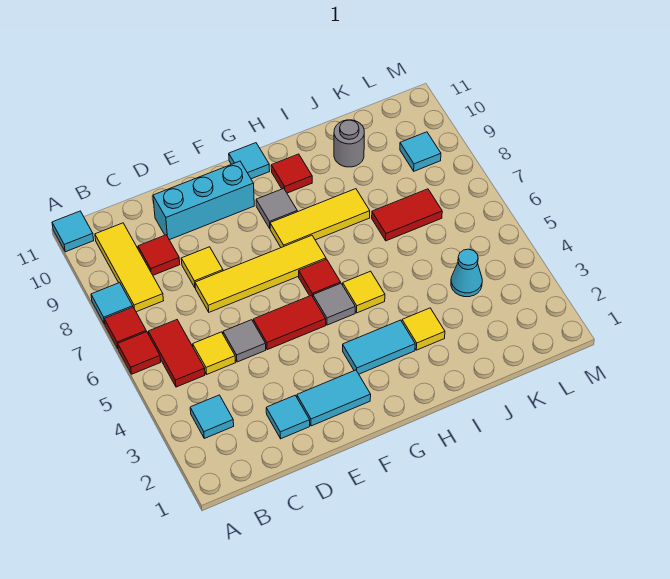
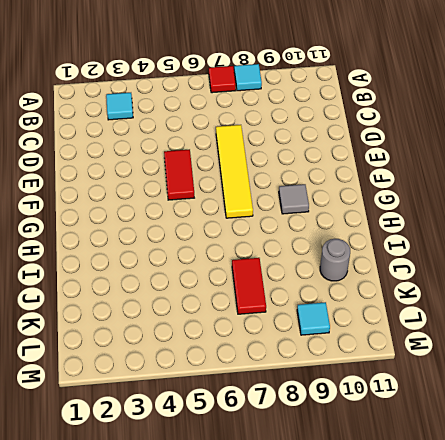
none -> red tile A6 level 1
none -> cyan tile A11 level 1
none -> red tile B5:B6 level 1

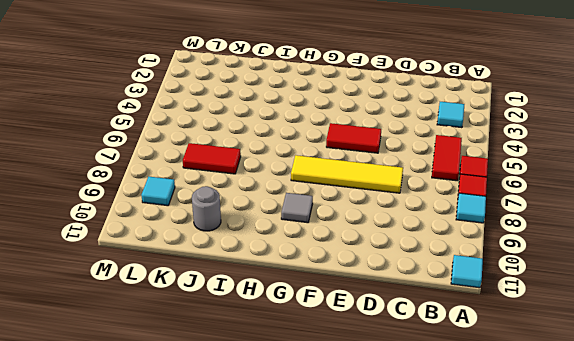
none -> yellow tile B8:B10 level 1
none -> yellow tile C5 level 1
none -> red tile C9 level 1

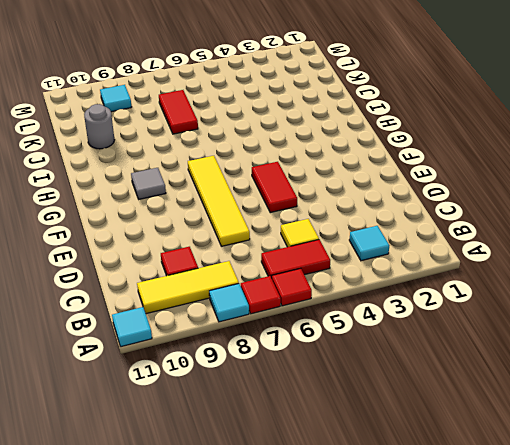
none -> cyan tile D2 level 1
none -> grey tile D5 level 1
none -> yellow tile D8 level 1

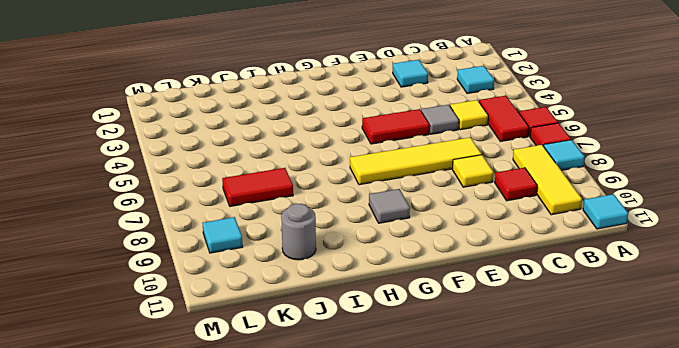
none -> cyan brick D10:F10 level 1
none -> cyan tile E2:F2 level 1
none -> cyan tile G3:H3 level 1

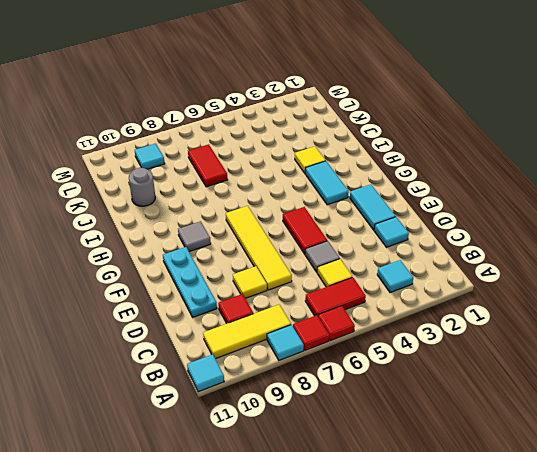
cyan plate D10:F10 level 1 -> cyan brick D10:F10 level 1
none -> grey tile G5 level 1
none -> red tile G6 level 1
none -> yellow tile G8:I8 level 1

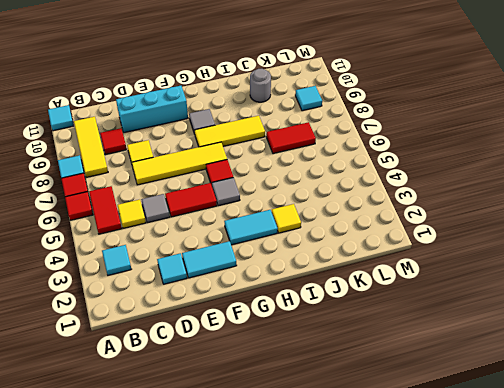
none -> cyan tile G11 level 1
none -> yellow tile H5 level 1
none -> red tile H10 level 1

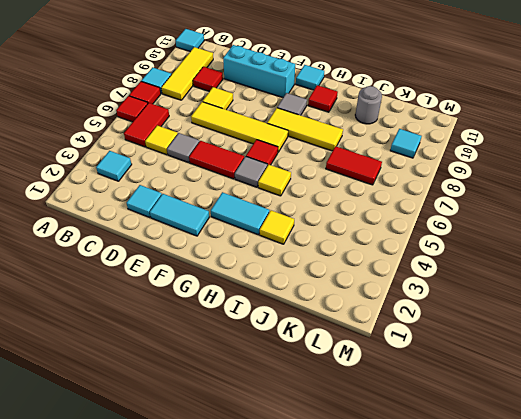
none -> cyan cone K4 level 1

